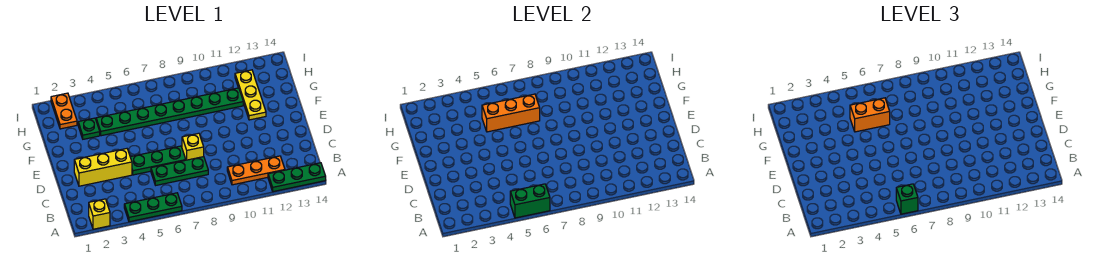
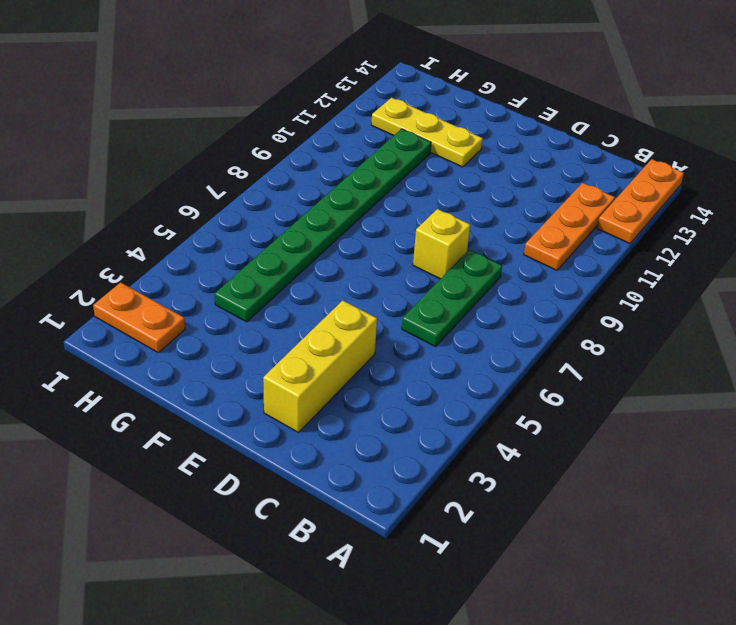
orange plate A12:A14 level 1 -> green plate A12:A14 level 1
none -> yellow brick A2 level 1
none -> green plate A4:A6 level 1
none -> green plate D5:D7 level 1

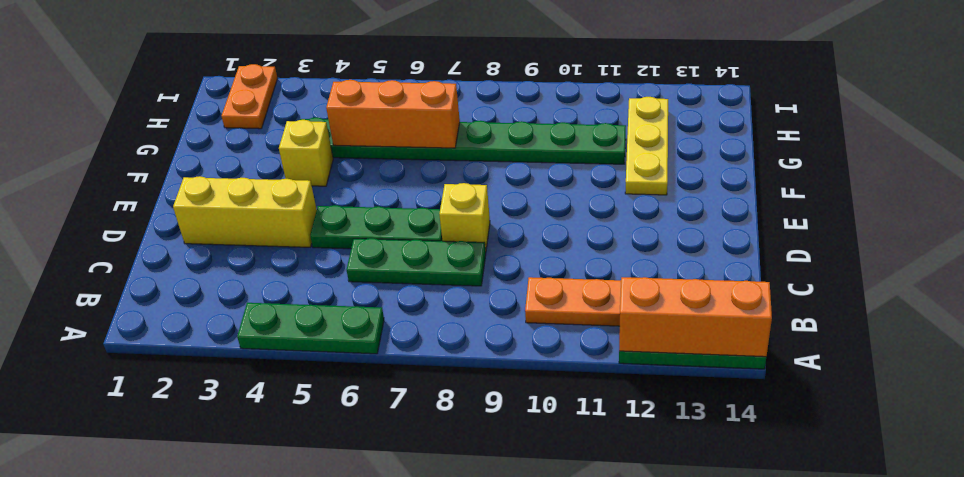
orange brick A12:A14 level 2 -> none
yellow brick F4 level 1 -> yellow brick A2 level 1
none -> green plate G3 level 1
none -> green brick A5:A6 level 2
none -> green brick A6 level 3

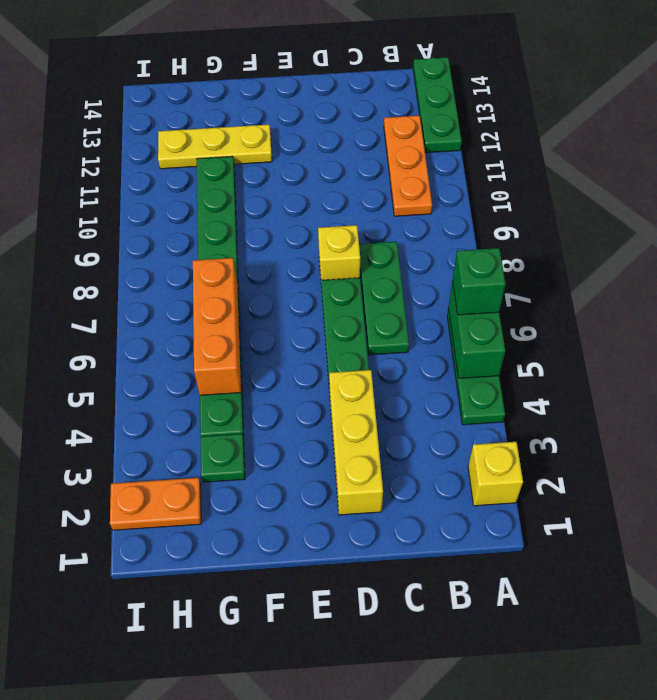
none -> orange brick G5:G6 level 3

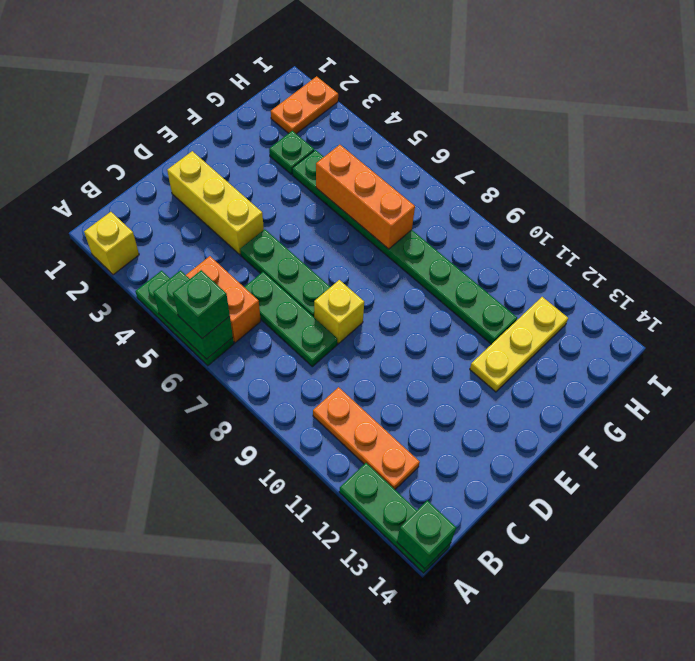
green brick A14 level 2 -> none
orange brick B5:B6 level 1 -> orange brick G5:G6 level 3

